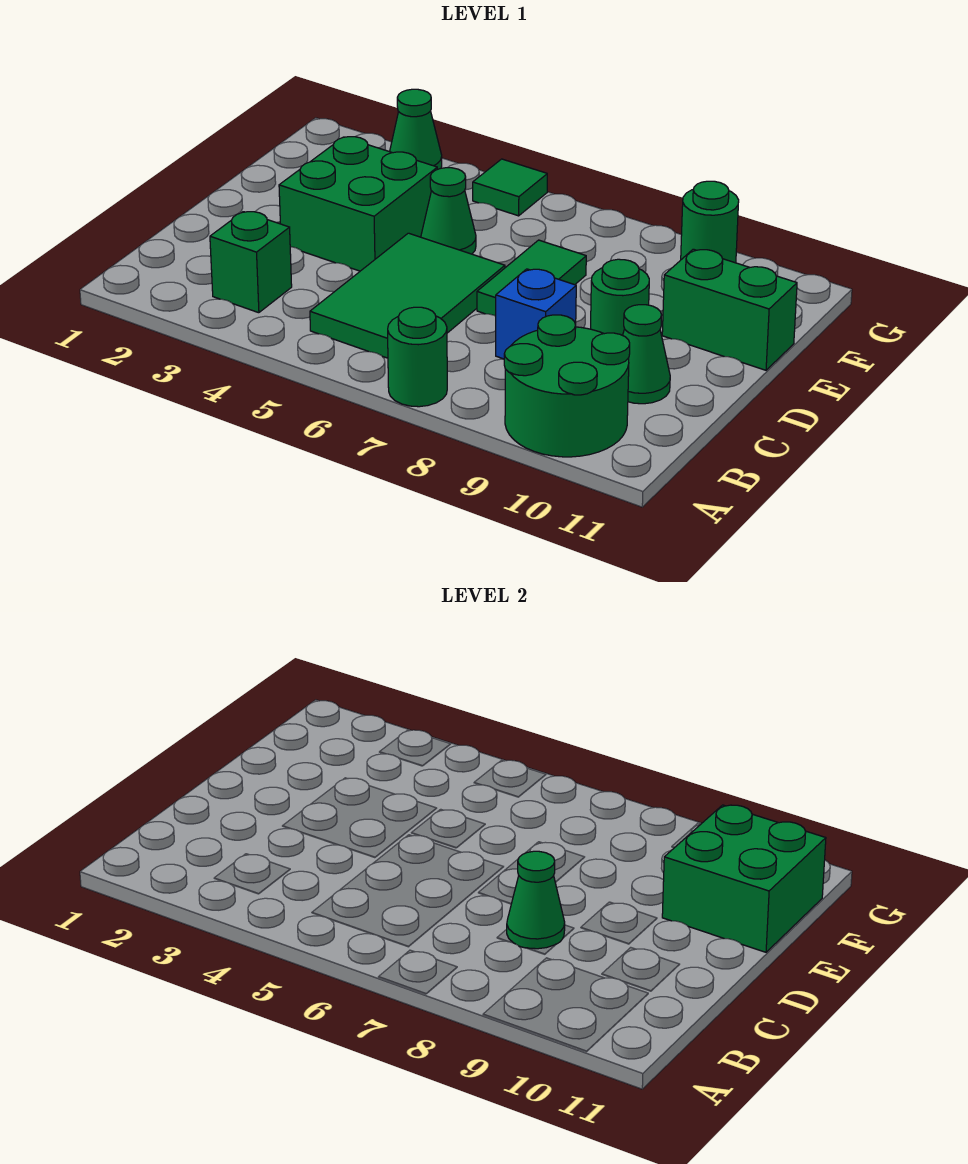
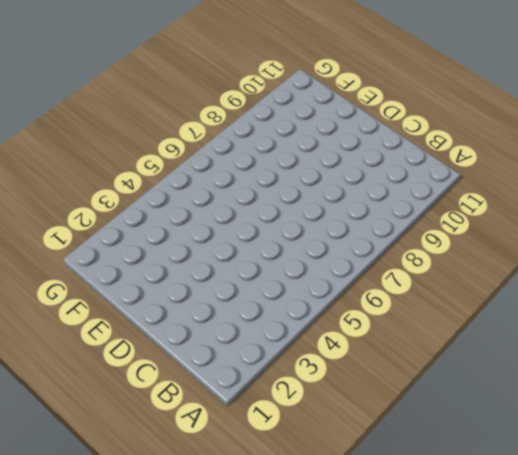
none -> green round brick A7 level 1
none -> green round brick A9:B10 level 1
none -> green brick B3 level 1

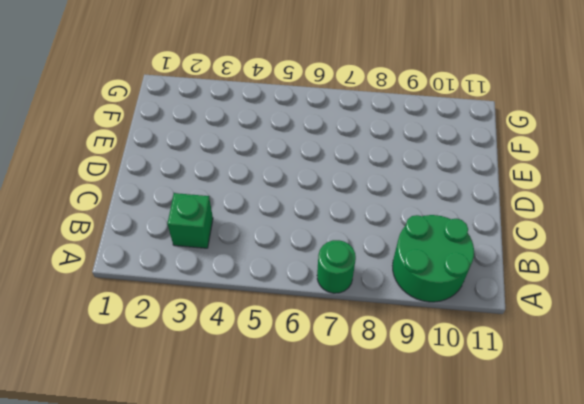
none -> green tile B5:D6 level 1
none -> blue brick C8 level 1
none -> green cone C10 level 1

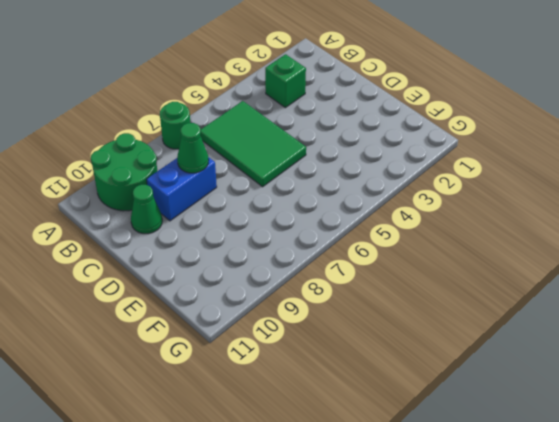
blue brick C8:C9 level 1 -> blue brick C8 level 1
none -> green brick D3:E4 level 1
none -> green tile D7:E7 level 1
none -> green round brick D9 level 1

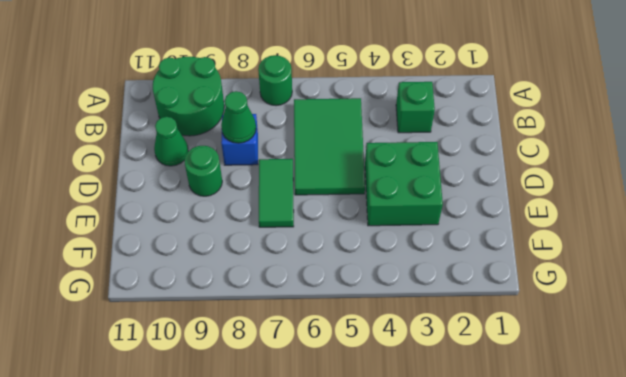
none -> green cone E5 level 1
none -> green brick E10:E11 level 1
none -> green cone G3 level 1

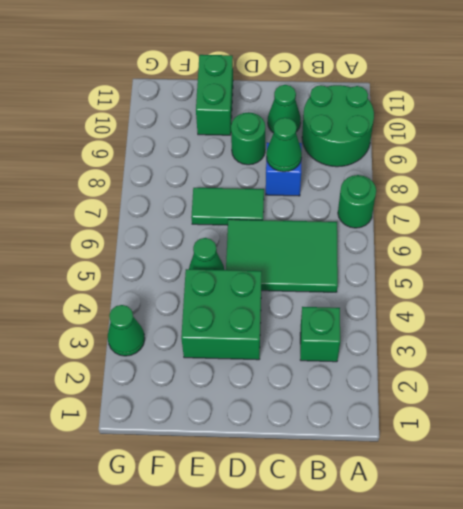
none -> green tile G5 level 1
none -> green round brick G9 level 1
none -> green brick E10:F11 level 2

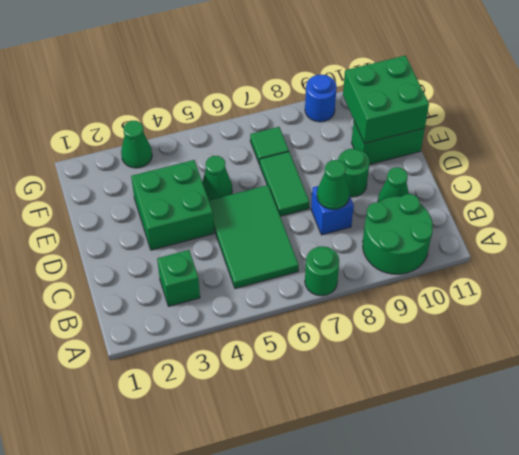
green tile F7 level 1 -> green tile G5 level 1
blue round brick G9 level 1 -> green round brick G9 level 1

